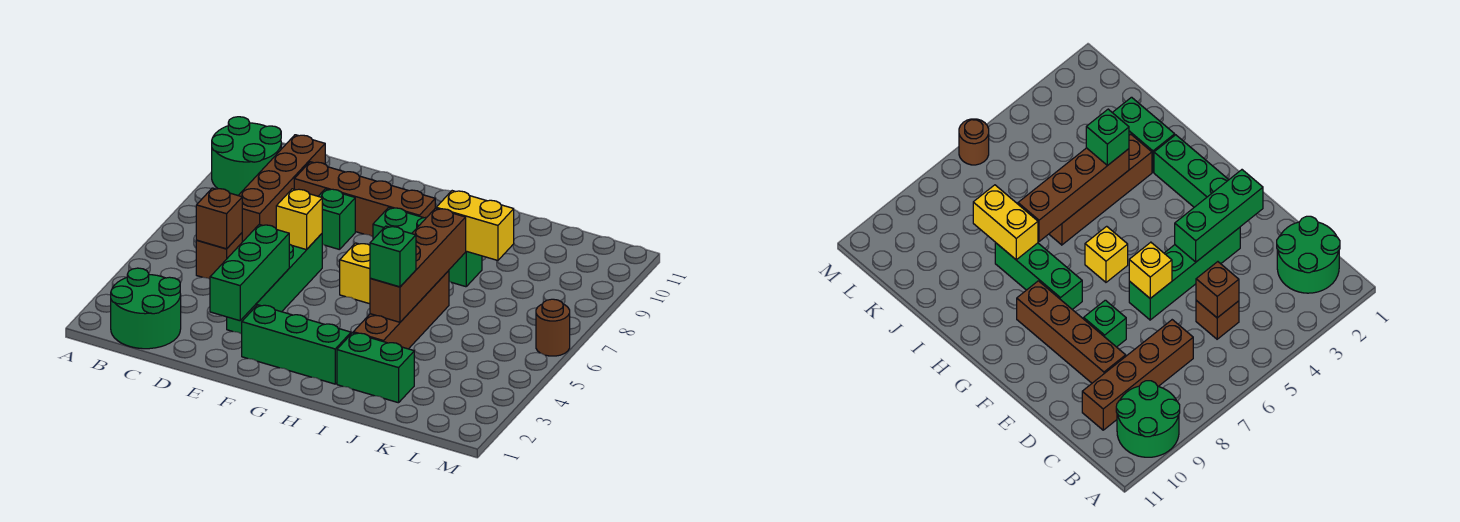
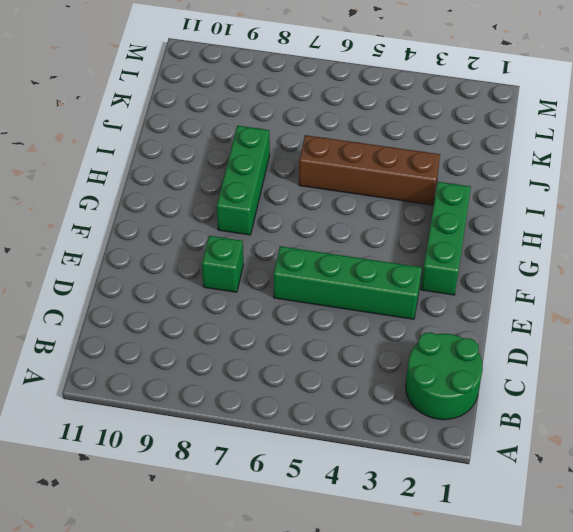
none -> green round brick A9:B10 level 1
none -> brown brick C5 level 1
none -> brown brick C7:C10 level 1

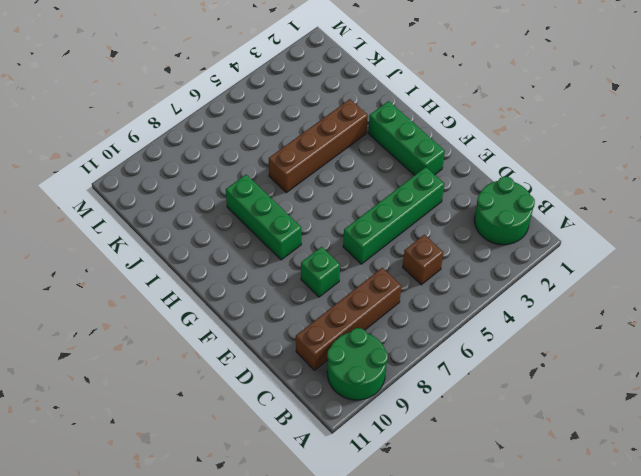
none -> brown brick D9:G9 level 1
none -> yellow brick G6 level 1
none -> green brick I2:J2 level 1

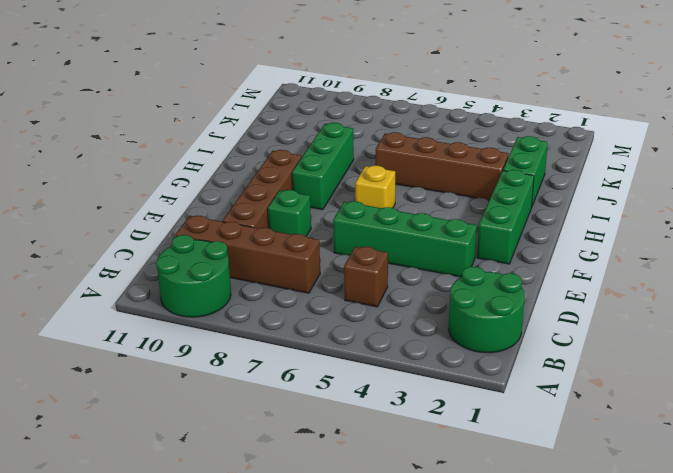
none -> brown round brick M6 level 1
none -> brown brick C5 level 2
none -> green brick E2:E4 level 2

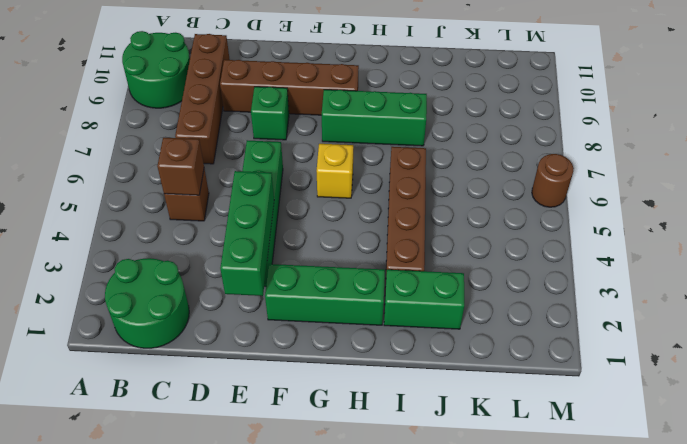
none -> yellow brick E6 level 2
none -> brown brick I4:I7 level 2
none -> yellow brick I8:J8 level 2

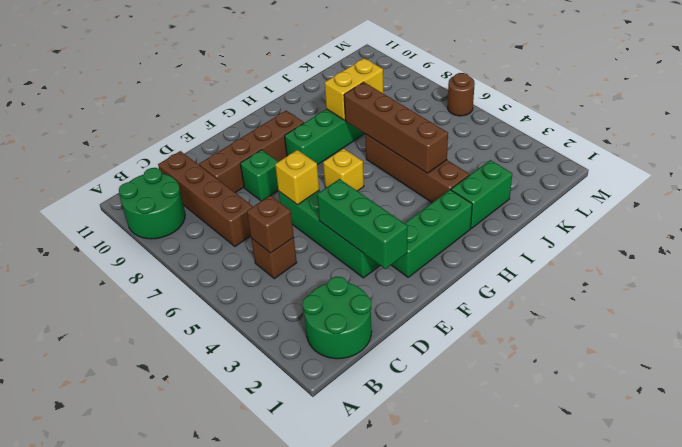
none -> green brick I4 level 3

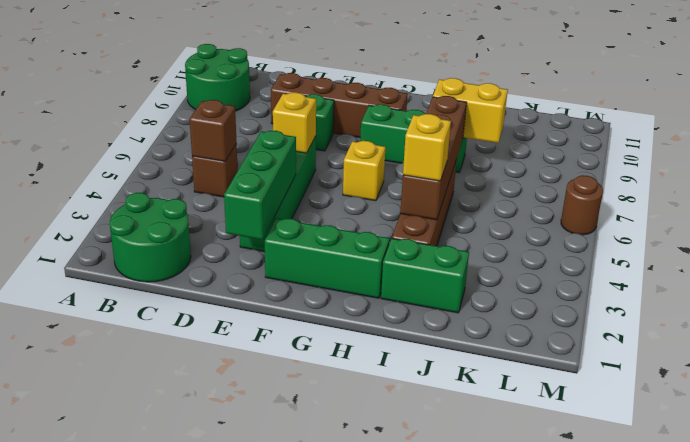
yellow brick I4 level 3 -> green brick I4 level 3
none -> brown brick C7:C10 level 1

